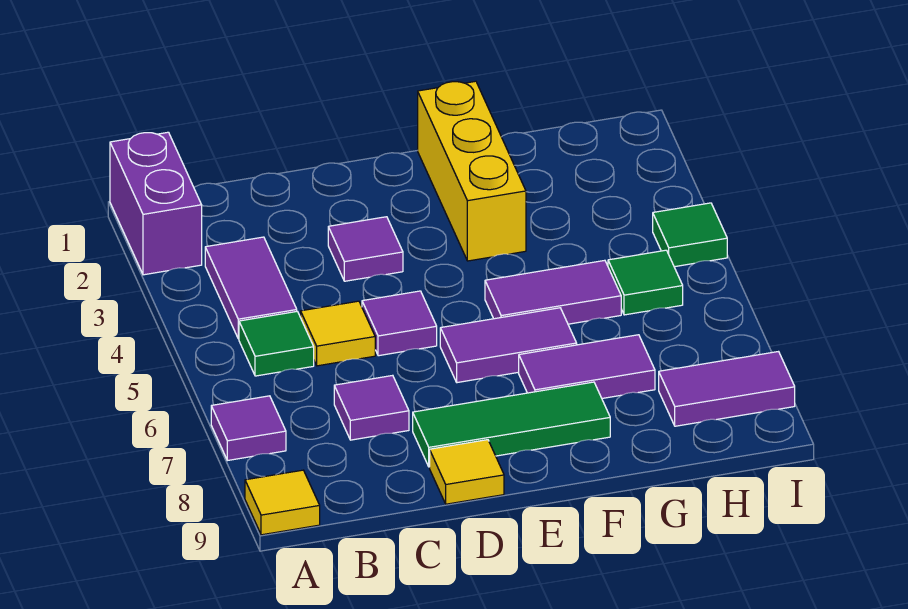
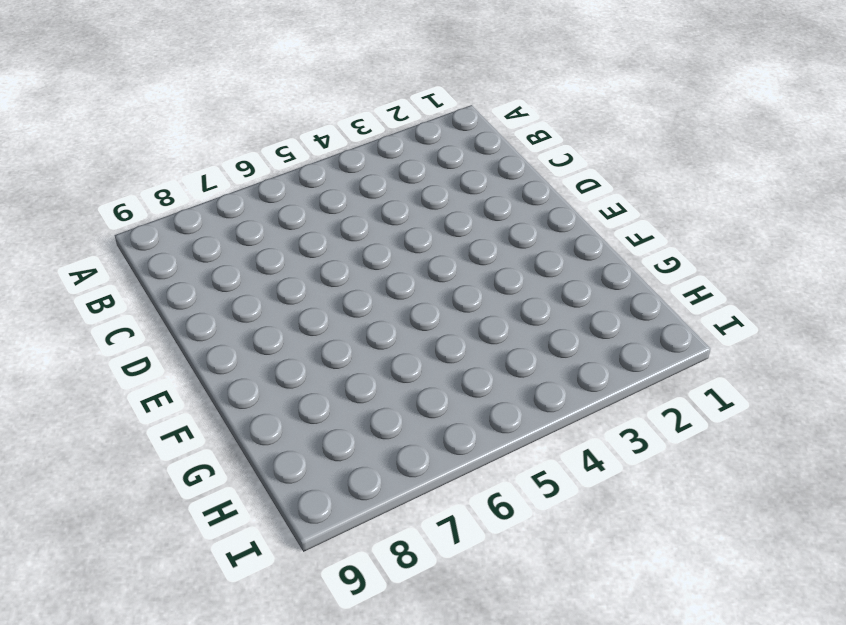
none -> purple brick A1:A2 level 1
none -> purple tile A7 level 1
none -> yellow tile A9 level 1

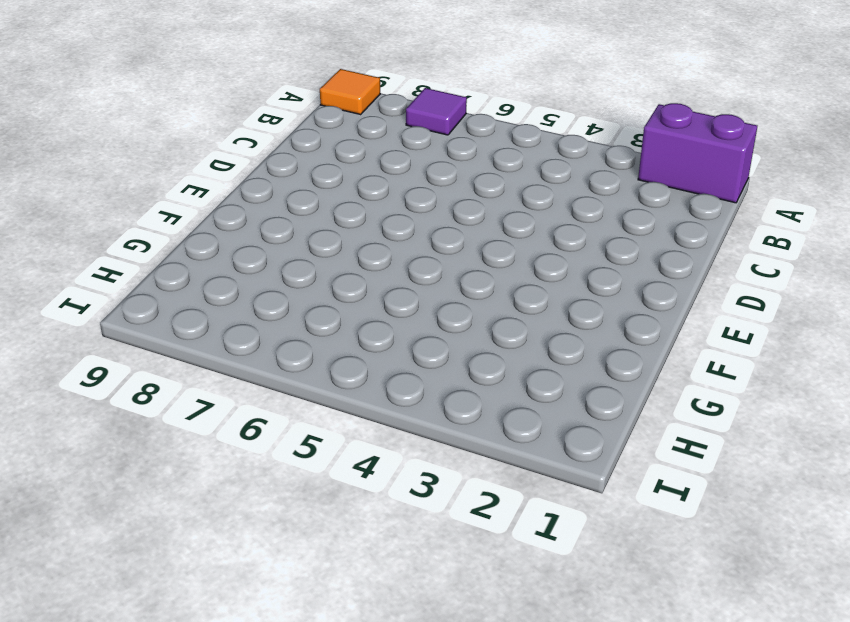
orange tile A9 level 1 -> yellow tile A9 level 1
none -> purple tile B3:B4 level 1
none -> green tile B5 level 1
none -> yellow tile C5 level 1

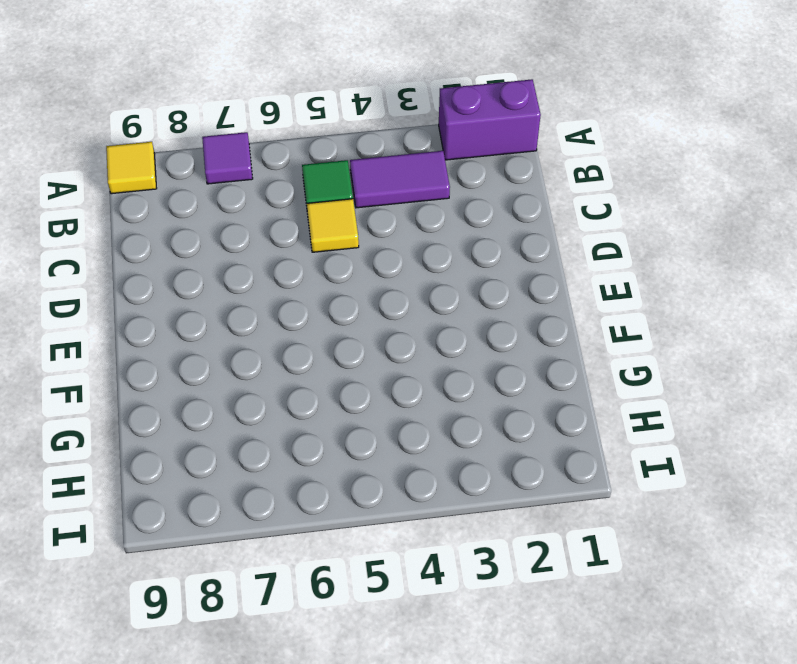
none -> purple tile C7 level 1
none -> purple tile D3 level 1
none -> purple tile D5 level 1

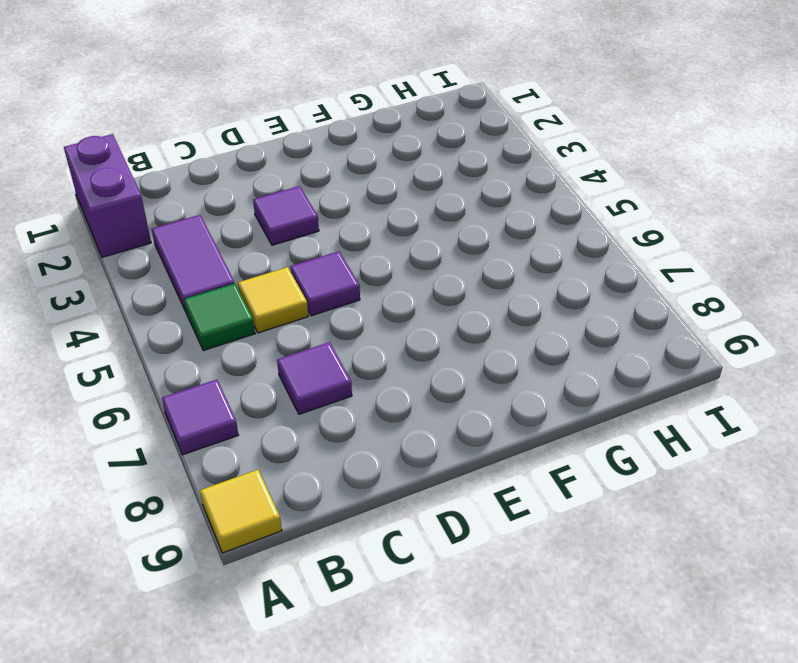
none -> green tile D8:F8 level 1
none -> yellow tile D9 level 1
none -> purple tile E6:F6 level 1

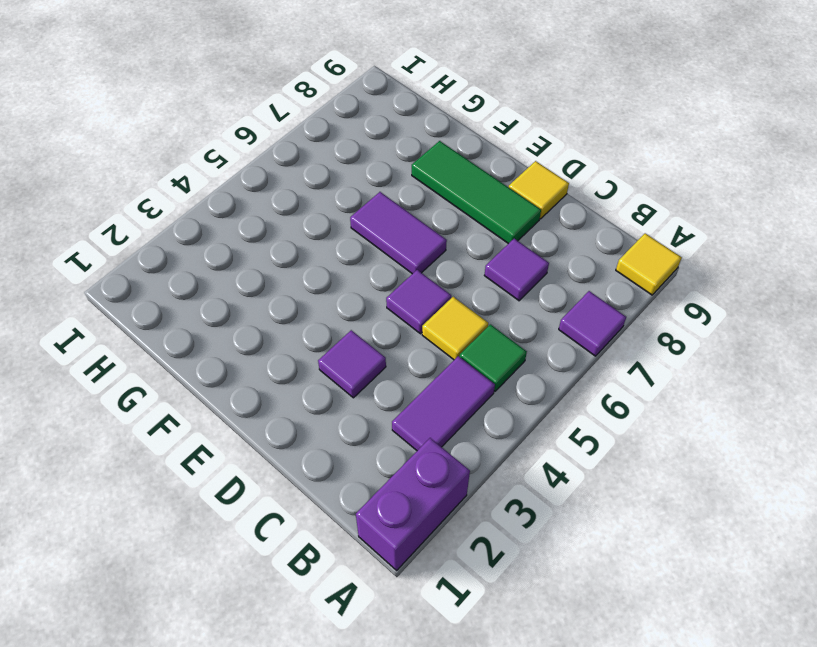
none -> yellow brick F1:F3 level 1
none -> purple tile F5:G5 level 1
none -> purple tile F7:G7 level 1

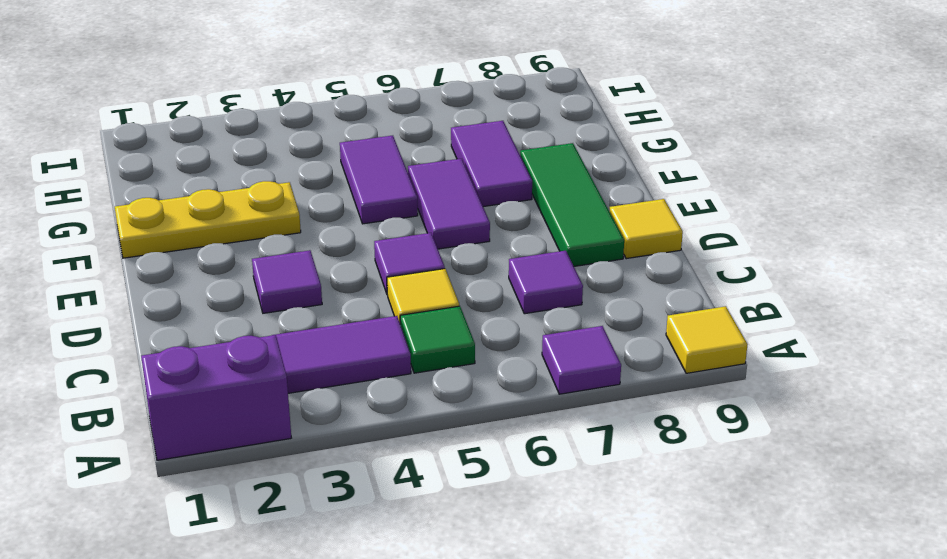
yellow plate F1:F3 level 1 -> yellow brick F1:F3 level 1
none -> green tile H5 level 1
none -> purple tile H8:I8 level 1
none -> green tile I4 level 1

